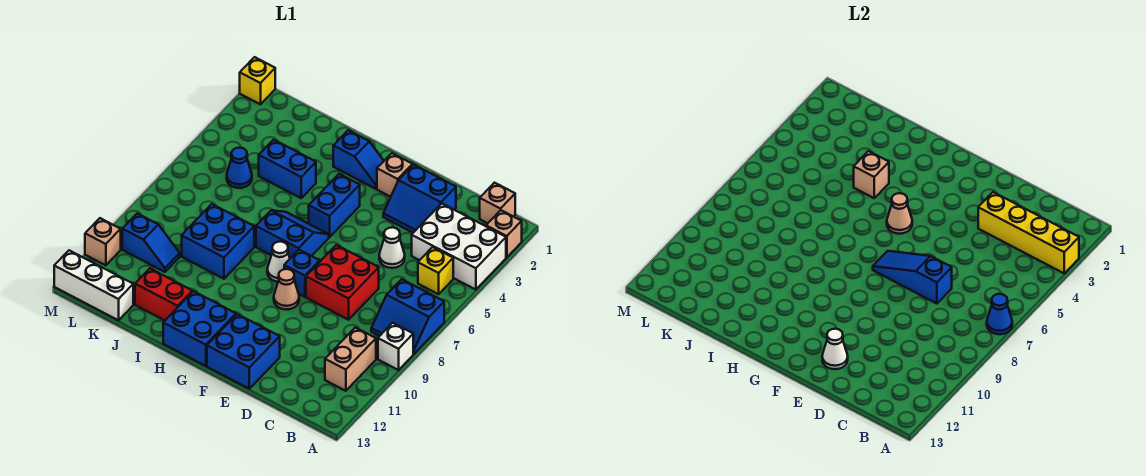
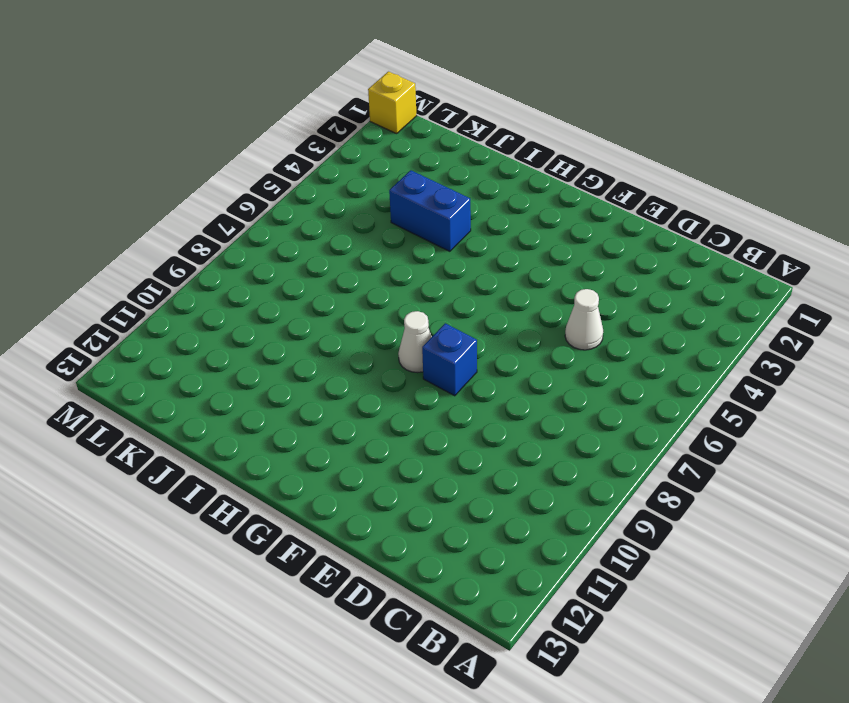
none -> tan brick A2 level 1
none -> white brick A3:C4 level 1
none -> blue slope A7:B8 level 1 top 7
none -> white brick A9 level 1

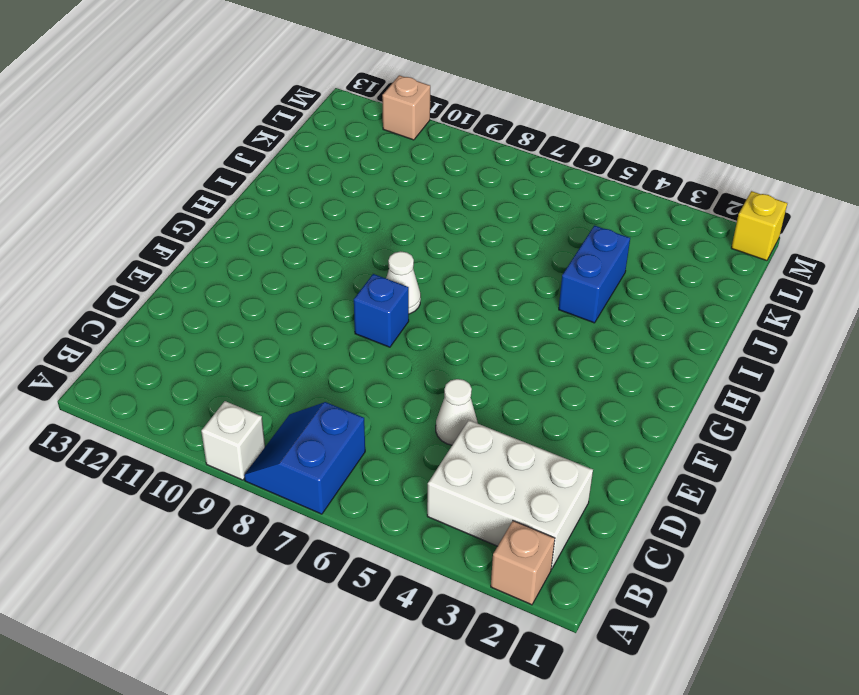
white brick B2:C4 level 1 -> white brick A3:C4 level 1
none -> tan brick B1 level 1
none -> yellow brick B5 level 1
none -> tan brick B10:B11 level 1
none -> blue slope D2:E3 level 1 top 2

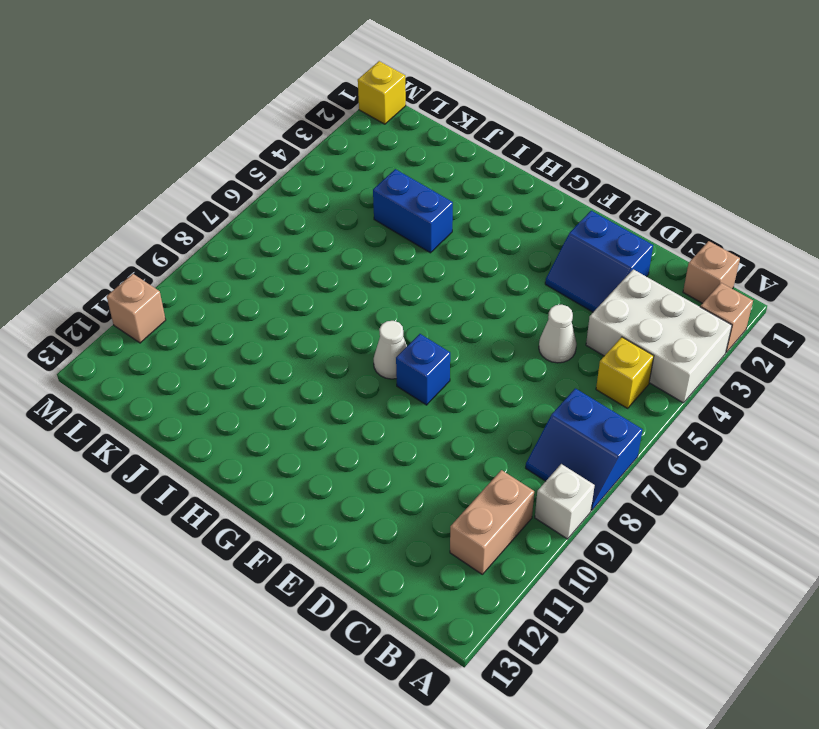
none -> red brick D7:E8 level 1
none -> blue brick E12:F13 level 1
none -> tan brick F2 level 1
none -> tan cone F9 level 1

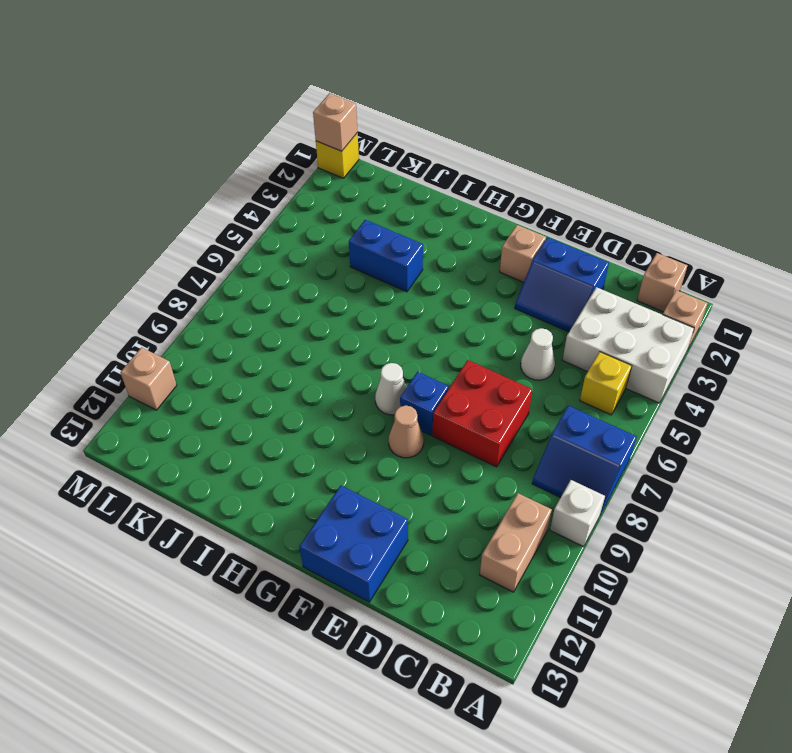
tan brick M1 level 2 -> tan brick I4 level 2
none -> blue slope G2:H2 level 1 top H
none -> blue brick G4:G5 level 1
none -> blue slope G6:H7 level 1 top 7
none -> blue brick G12:H13 level 1

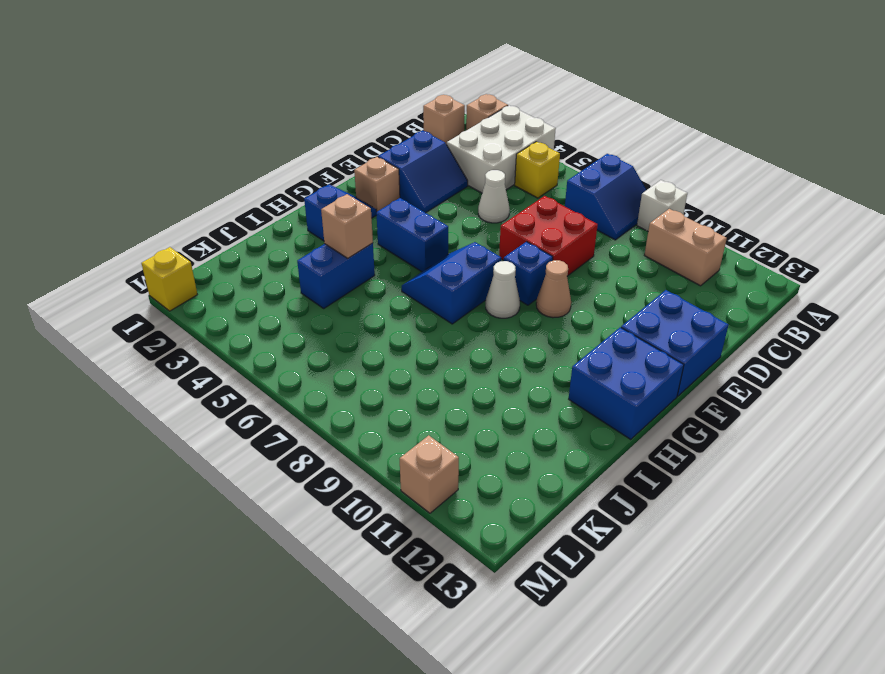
none -> blue brick I8:J9 level 1
none -> red brick I12:J12 level 1
none -> blue cone K5 level 1
none -> blue slope K10:L10 level 1 top L

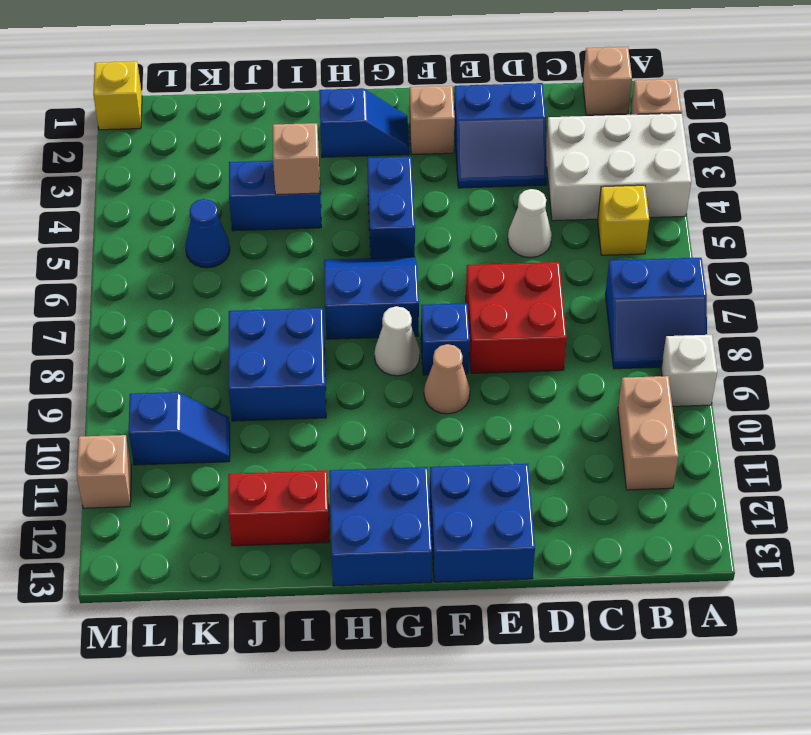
none -> white brick K13:M13 level 1
none -> yellow brick A3:D3 level 2
none -> blue cone A7 level 2
none -> blue slope D7:F7 level 2 top D

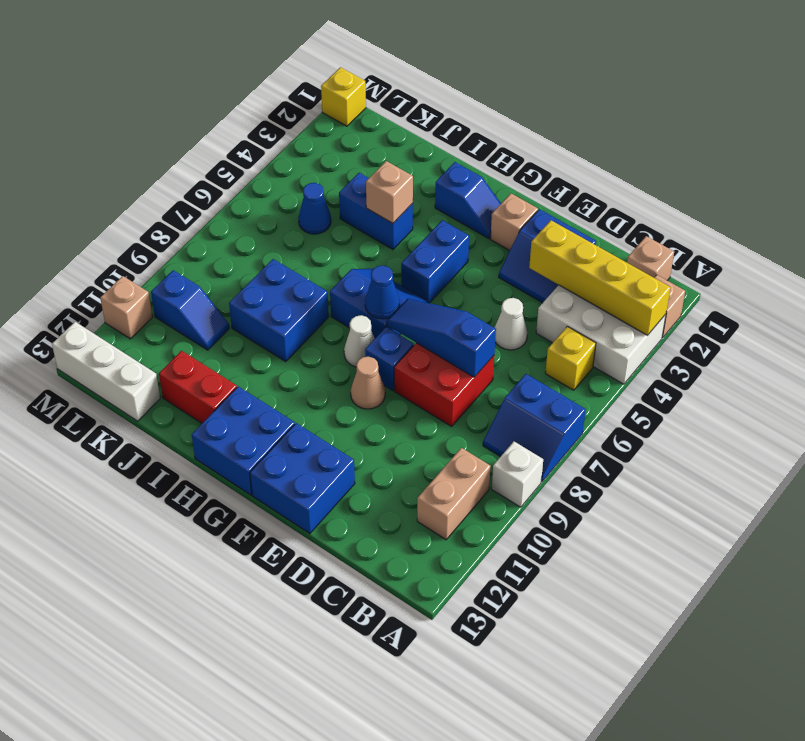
blue cone G7 level 2 -> blue cone A7 level 2
none -> white cone E12 level 2
none -> tan cone G5 level 2

